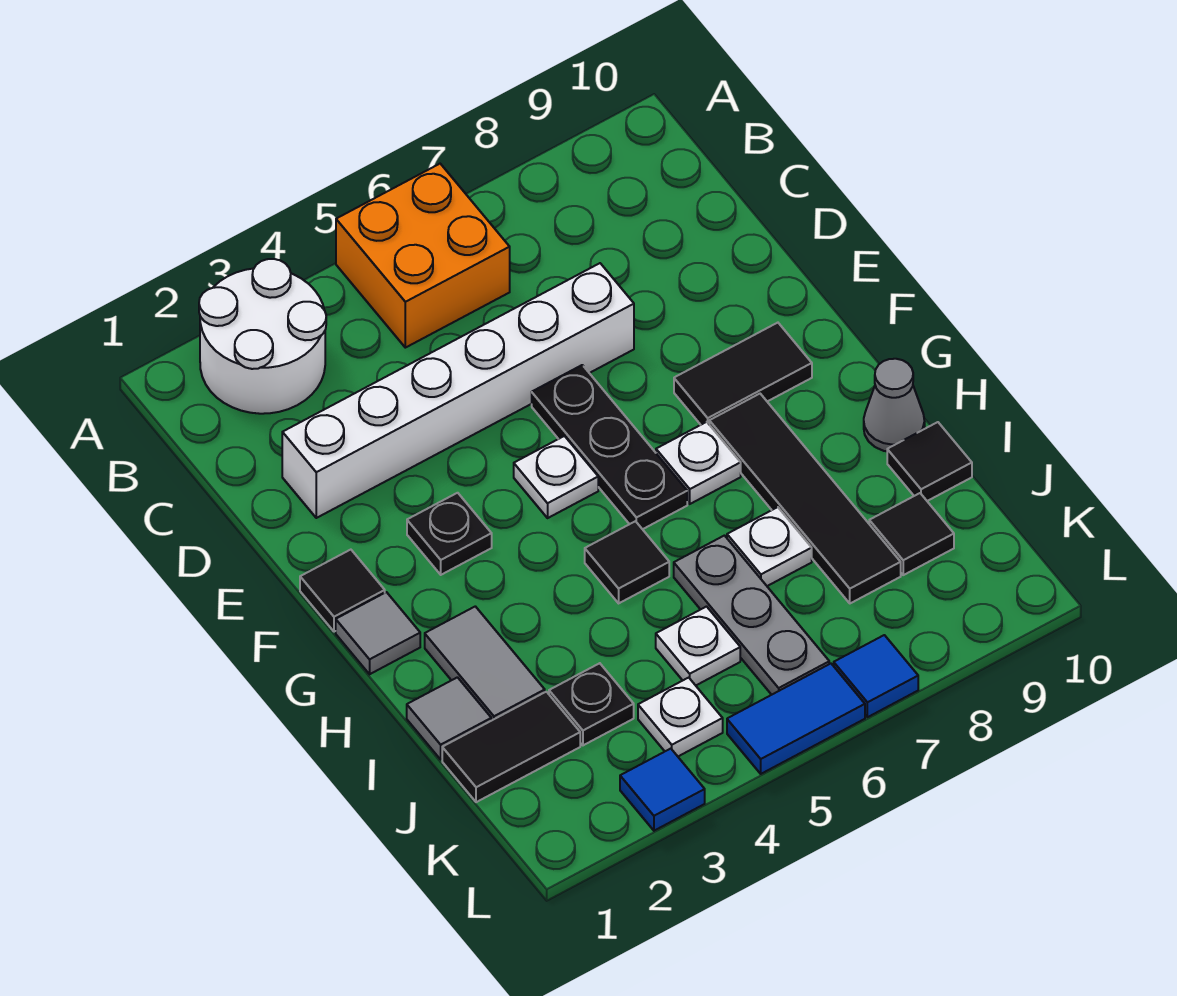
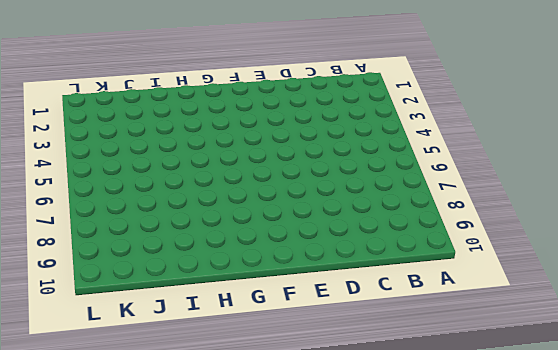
none -> white round brick A2:B3 level 1
none -> orange brick A5:B6 level 1
none -> white brick D2:D7 level 1

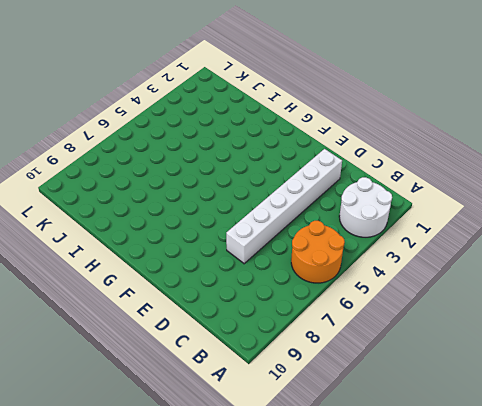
orange round brick A5:B6 level 1 -> orange brick A5:B6 level 1
none -> black plate E6:G6 level 1
none -> black tile F1 level 1
none -> black plate F3 level 1

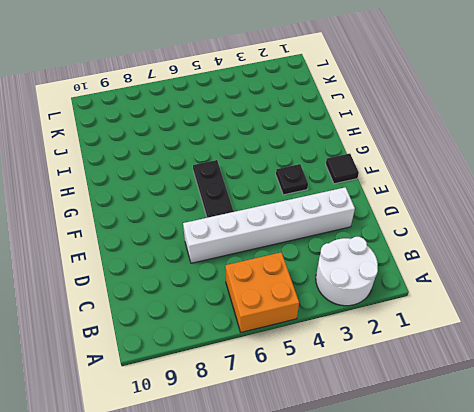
none -> white plate F5 level 1
none -> black tile F8:F9 level 1
none -> grey tile G1 level 1

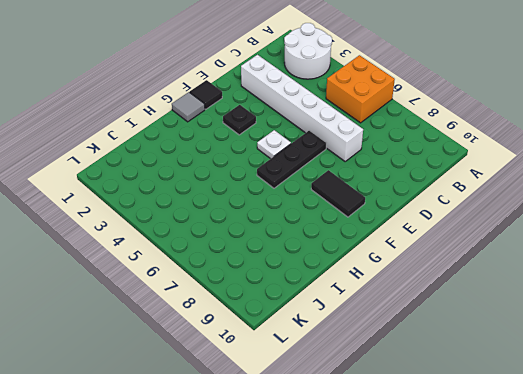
none -> white plate G7 level 1
none -> black tile G8:J8 level 1
none -> grey tile H2:I2 level 1

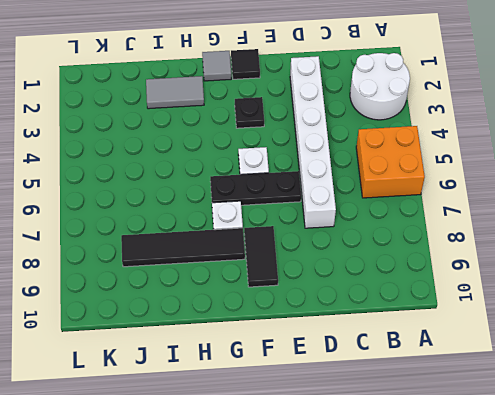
none -> black tile H5 level 1
none -> grey cone H10 level 1
none -> grey tile I1 level 1

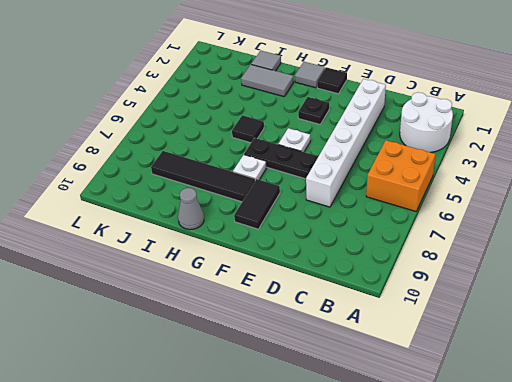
none -> grey plate I6:K6 level 1
none -> white plate I7 level 1
none -> black tile I10 level 1

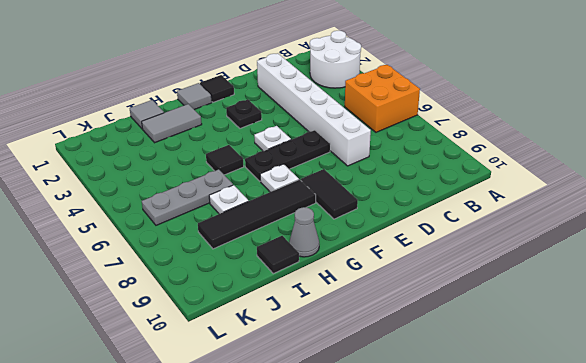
none -> black tile J1:J2 level 1
none -> black plate J3 level 1
none -> white plate J5 level 1

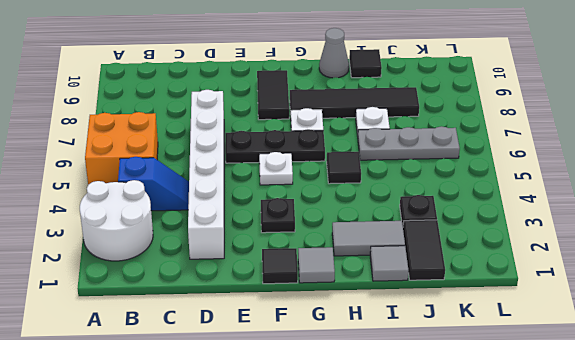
blue slope B4:C4 level 1 top B -> none
none -> white plate J5 level 1
none -> black tile J9 level 1
none -> white plate K4 level 1

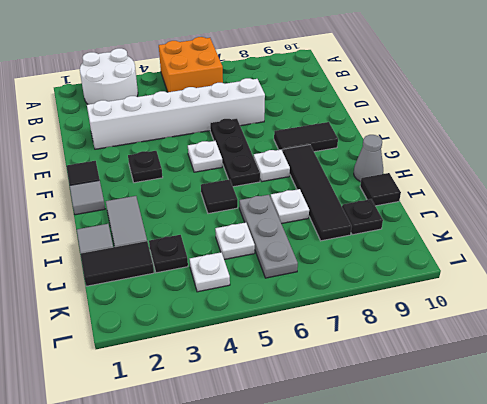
black plate J9 level 1 -> black tile J9 level 1
none -> blue tile L3 level 1
none -> blue tile L5:L6 level 1
none -> blue tile L7 level 1

